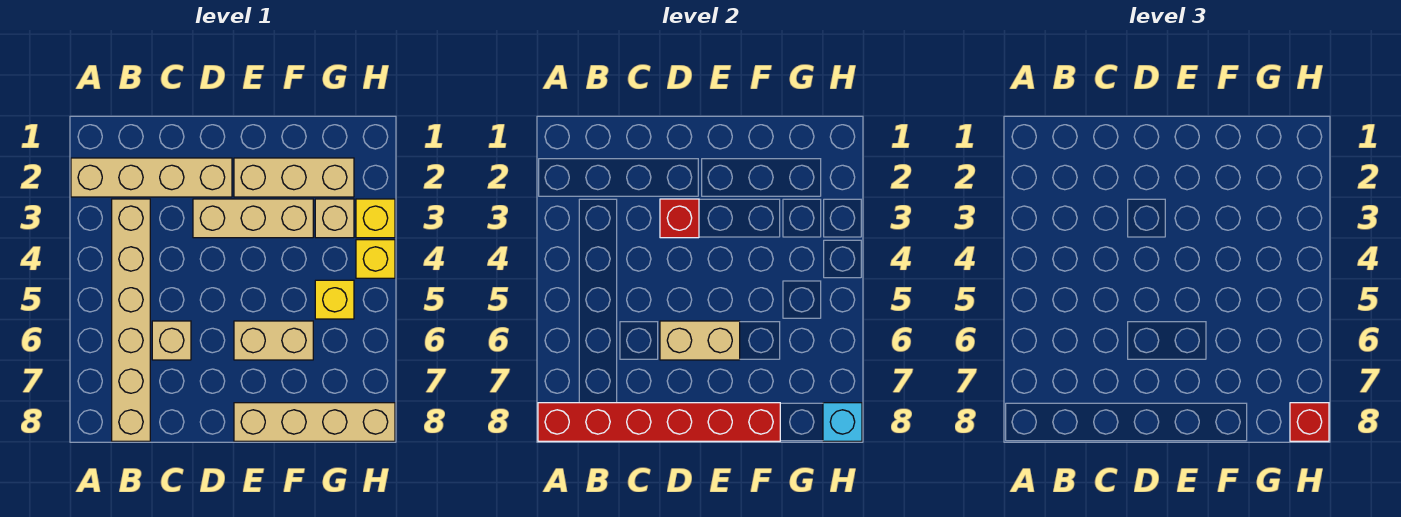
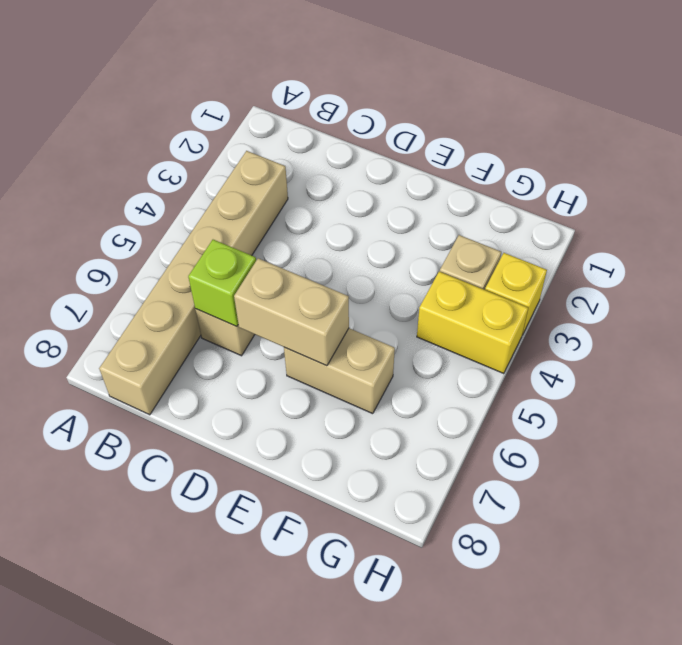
lime brick C6 level 2 -> none
yellow brick G4:H4 level 1 -> yellow brick H4 level 1
none -> tan brick A2:D2 level 1
none -> tan brick D3:F3 level 1
none -> tan brick E2:G2 level 1

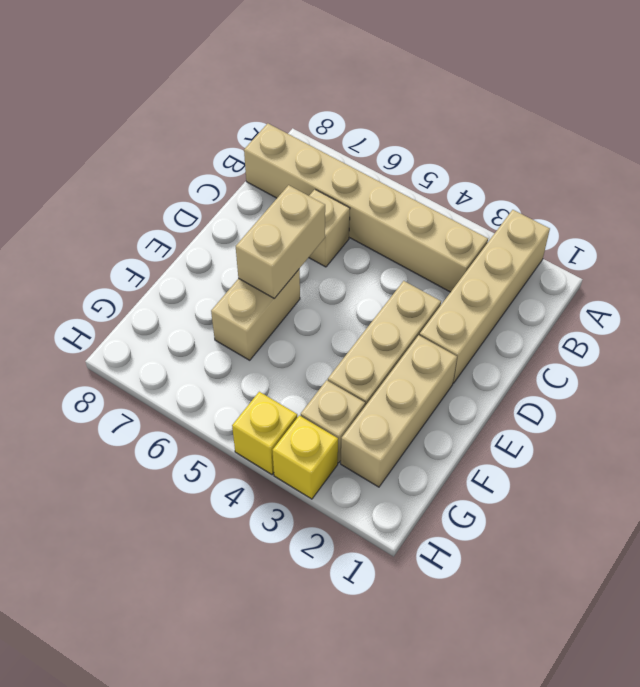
none -> tan brick E8:H8 level 1
none -> yellow brick G5 level 1
none -> red brick A8:F8 level 2

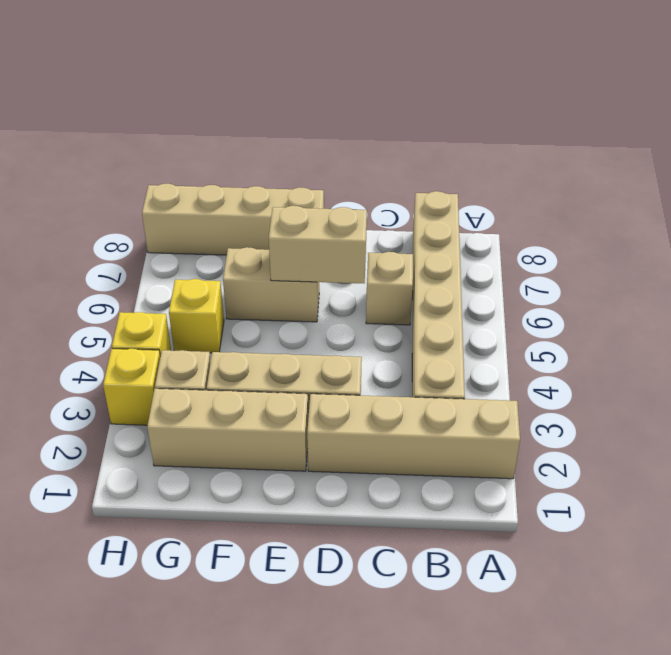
none -> red brick A8:F8 level 2
none -> red brick D3 level 2
none -> cyan brick H8 level 2

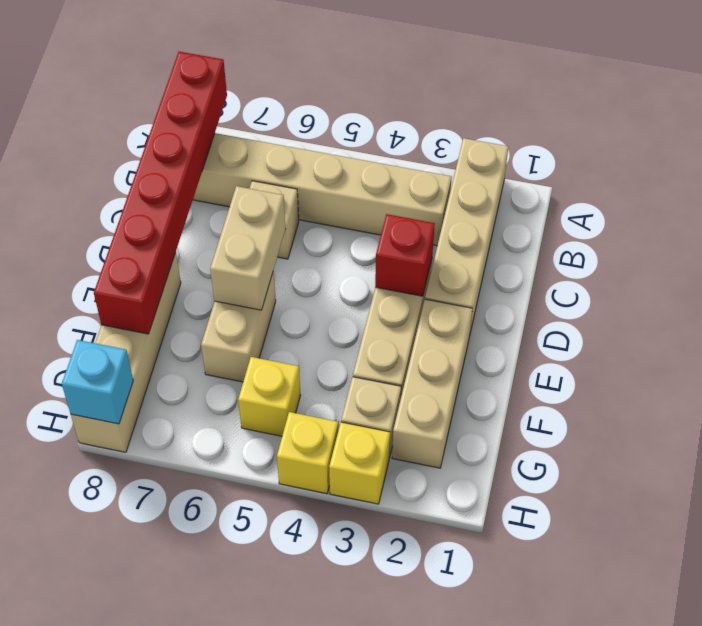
none -> red brick H8 level 3

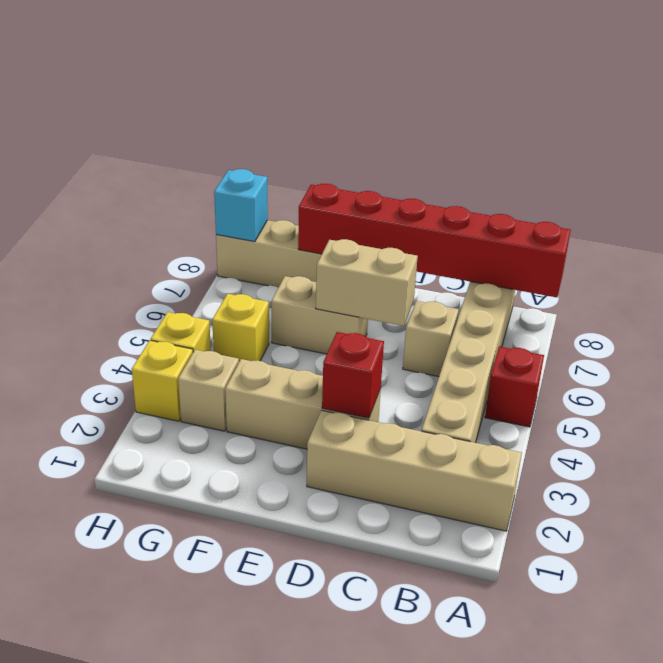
red brick A5 level 1 -> red brick H8 level 3
none -> tan brick E2:G2 level 1

